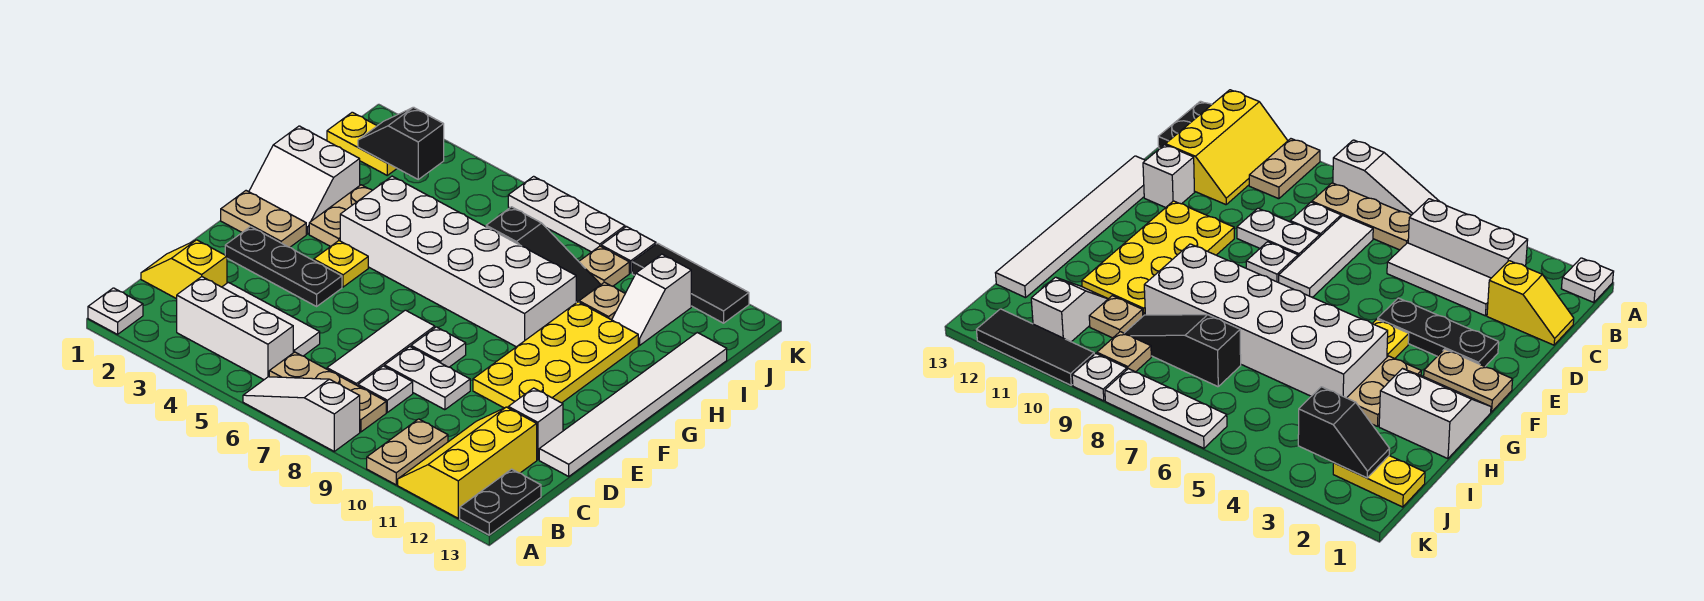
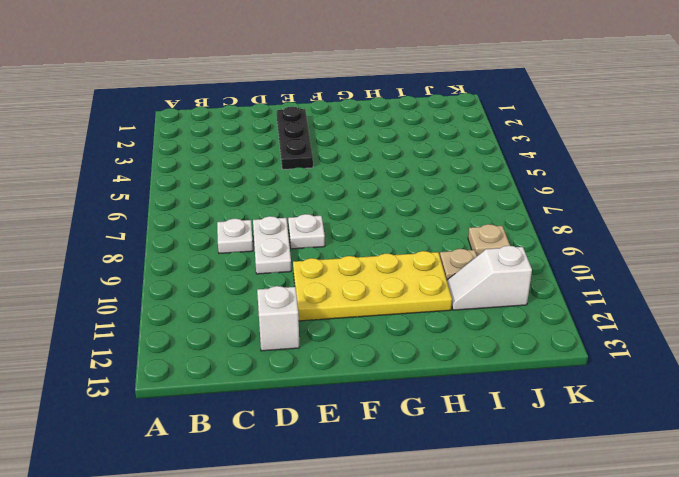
none -> white plate A1 level 1
none -> white slope A6:A8 level 1 top 8
none -> tan plate A10:B10 level 1
none -> yellow slope A11:C12 level 1 top 12

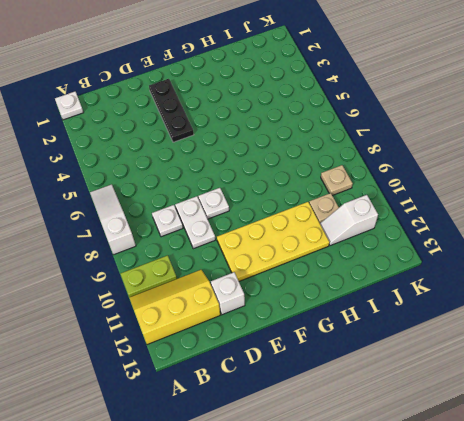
lime plate A10:B10 level 1 -> tan plate A10:B10 level 1
none -> black plate A13:B13 level 1
none -> white brick B3:B5 level 1
none -> tan plate B6:B8 level 1
none -> yellow slope C1:C2 level 1 top 2

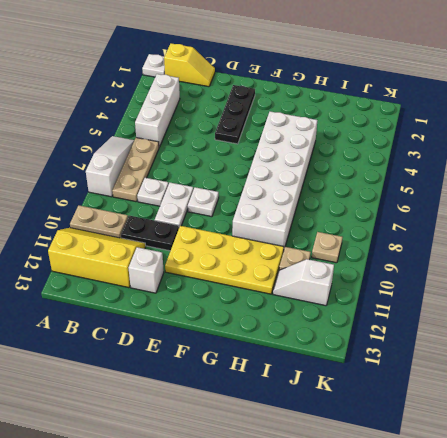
yellow slope B1:C1 level 1 top B -> yellow slope C1:C2 level 1 top 2
black plate C10:D10 level 1 -> black plate A13:B13 level 1
none -> white tile C3:C5 level 1
none -> white tile C7:E7 level 1
none -> white tile D13:I13 level 1
none -> tan plate F1:F2 level 1

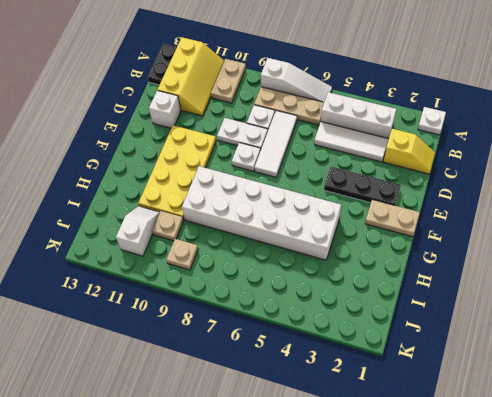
none -> white tile D13:I13 level 1
none -> yellow plate F4 level 1
none -> white slope G1:H2 level 1 top H
none -> tan plate G3:H3 level 1

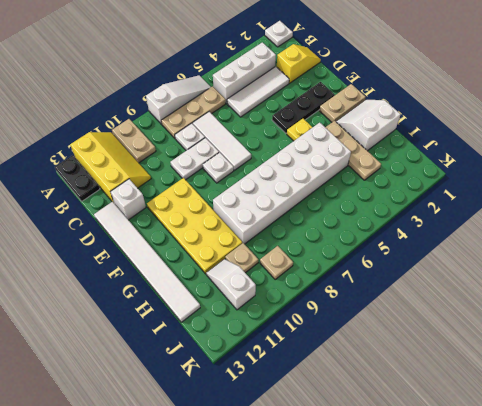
tan plate G3:I3 level 1 -> tan plate G3:H3 level 1
none -> black slope I7:I9 level 1 top 7
none -> yellow plate J1:J2 level 1
none -> white plate K6:K8 level 1
none -> white plate K9 level 1

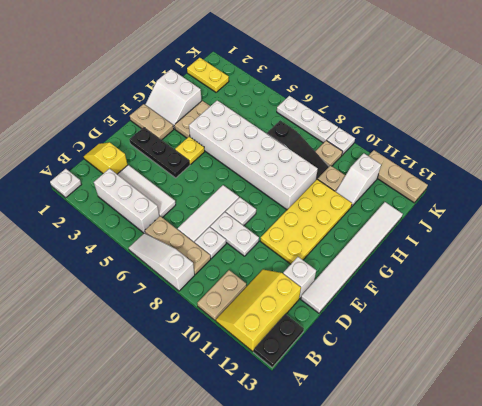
tan plate K11:K13 level 1 -> black tile K10:K12 level 1
none -> black slope J2:J3 level 2 top 3

